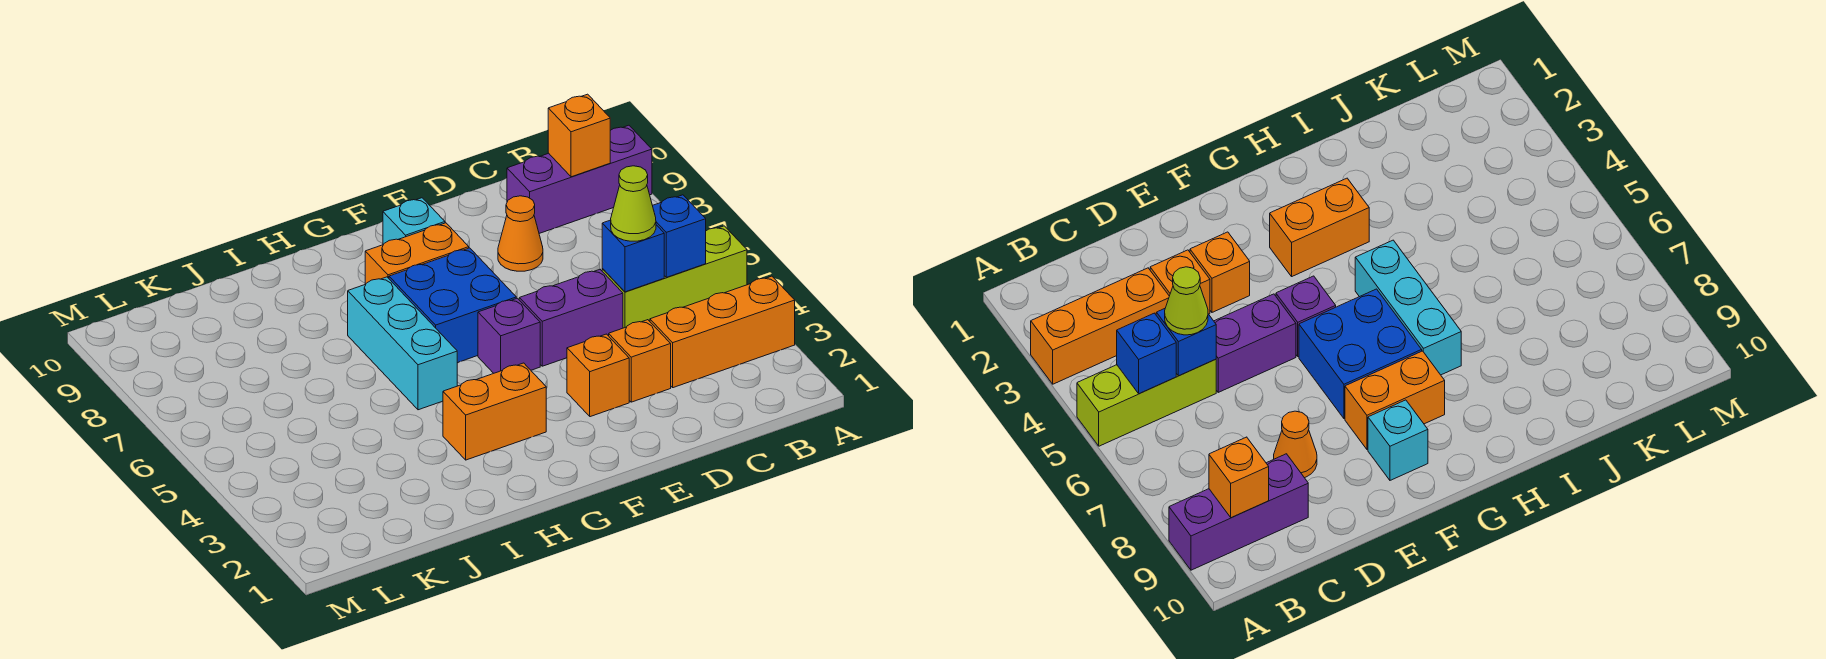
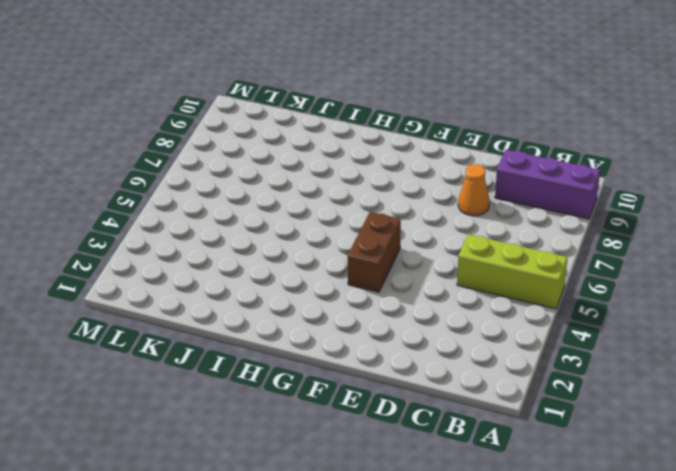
brown brick F4:F5 level 1 -> purple brick F5 level 1
none -> orange brick A3:C3 level 1
none -> orange brick D3 level 1
none -> purple brick D5:E5 level 1

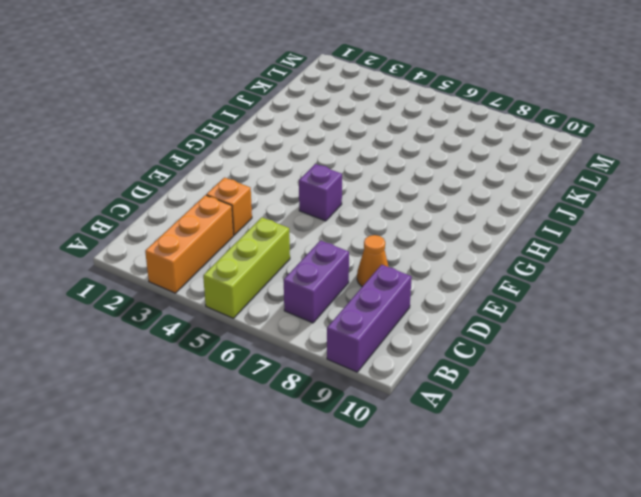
purple brick B7:C7 level 1 -> purple brick D5:E5 level 1
none -> orange brick E3 level 1
none -> blue brick F6:G7 level 1
none -> orange brick F8:G8 level 1

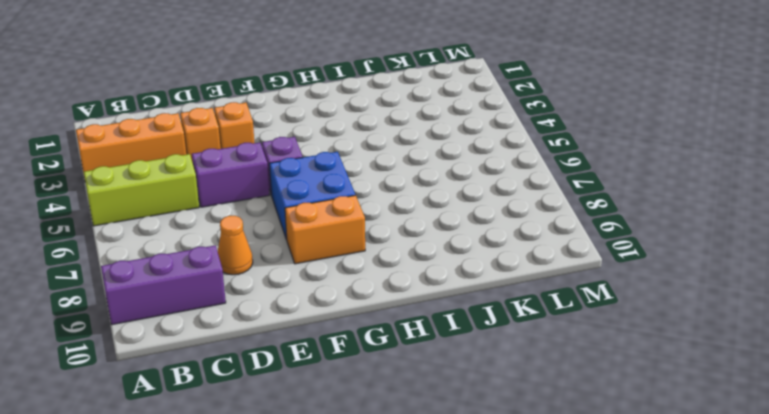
none -> cyan brick F9 level 1
none -> orange brick G3:H3 level 1
none -> cyan brick H5:H7 level 1

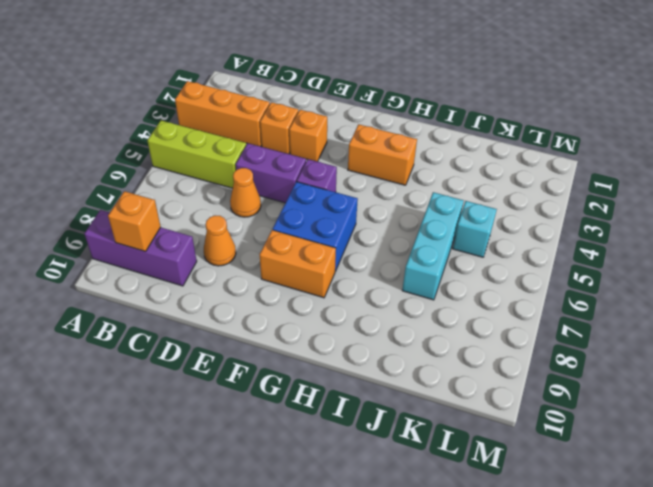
orange cone D6 level 1 -> none
cyan brick J5:J7 level 1 -> cyan brick H5:H7 level 1
cyan brick K5 level 1 -> cyan brick F9 level 1
none -> blue brick B5 level 2
none -> blue brick C5 level 2
none -> lime cone C5 level 3

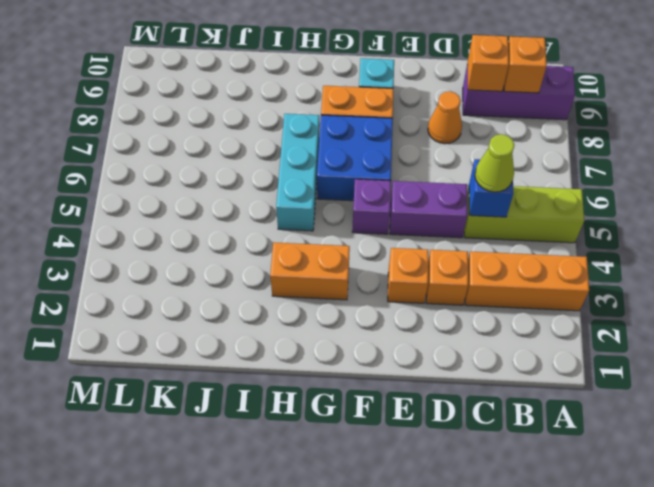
orange brick C9 level 2 -> none
none -> blue brick B5 level 2

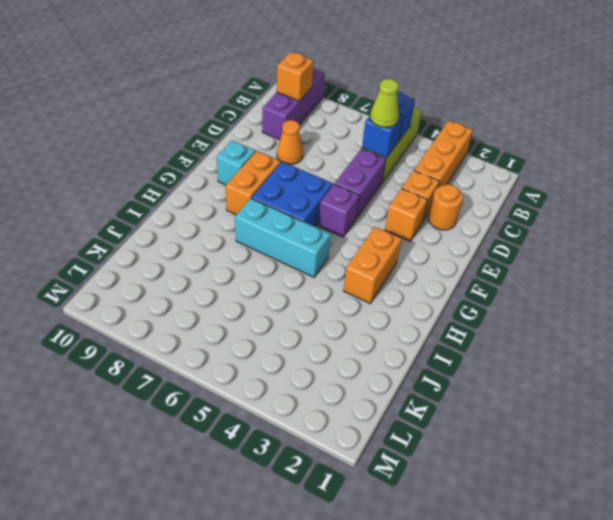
orange round brick D2 level 1 -> none

